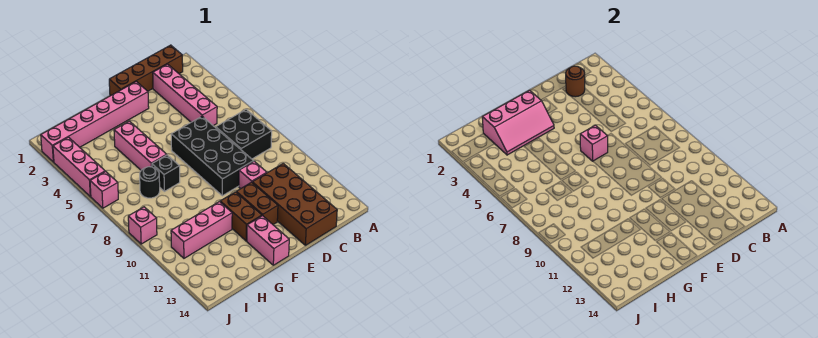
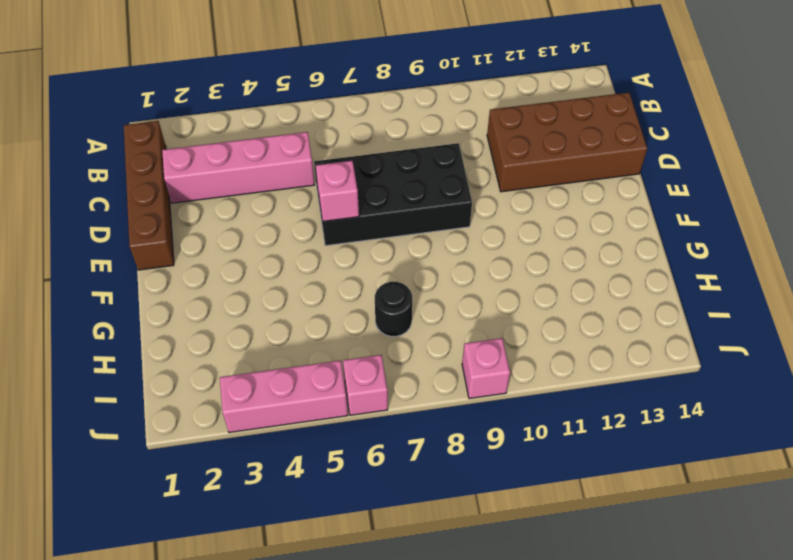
none -> black brick B7:C8 level 1
none -> pink brick D10 level 1
none -> pink brick E2:J2 level 1

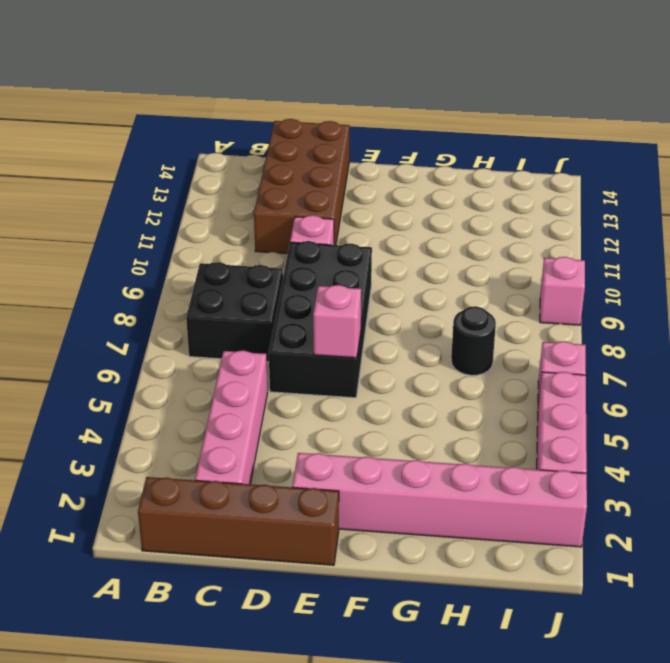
none -> brown brick E11:E12 level 1
none -> brown brick F11:F12 level 1
none -> pink brick F13:F14 level 1

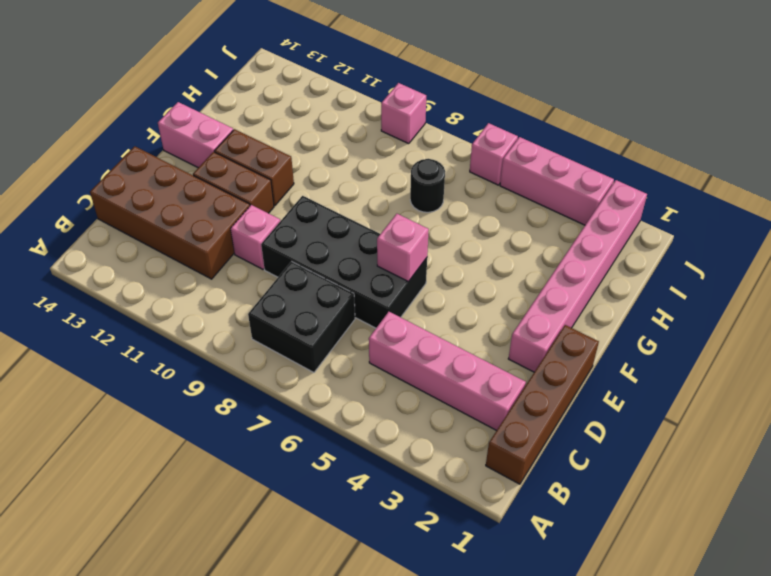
none -> pink brick G4:G6 level 1
none -> black brick G7 level 1
none -> pink brick G11:I11 level 1

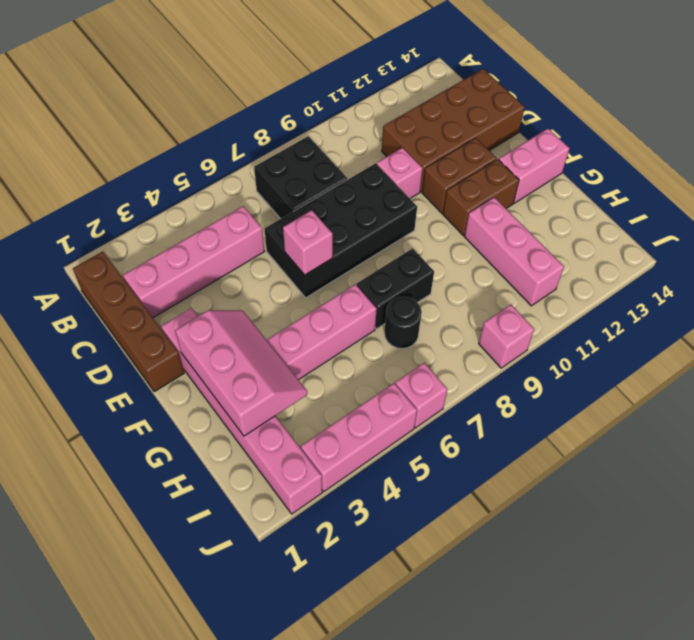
black brick G7:G8 level 1 -> black brick G7 level 1
none -> brown round brick C2 level 2

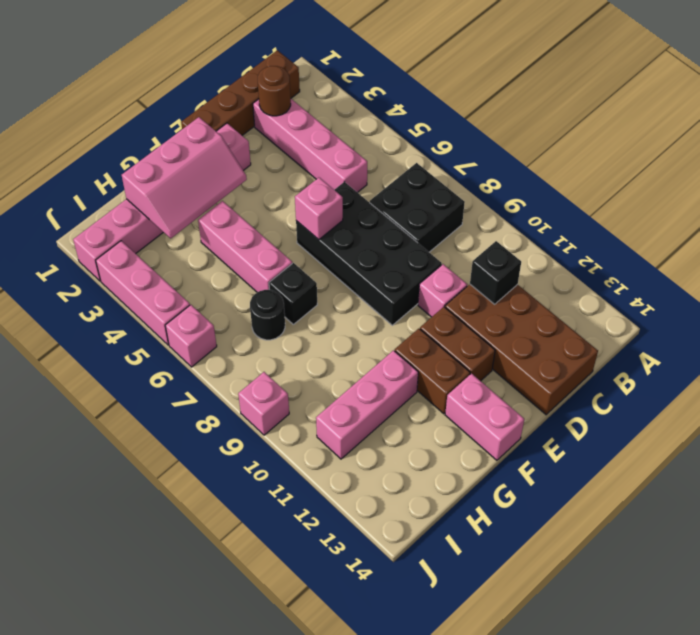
black brick C11 level 2 -> none

